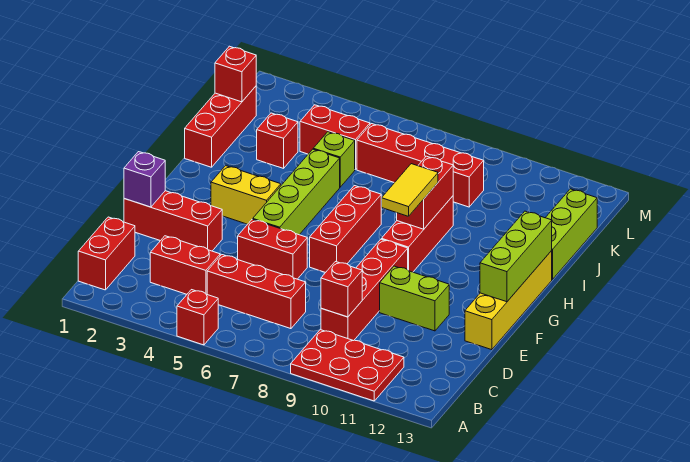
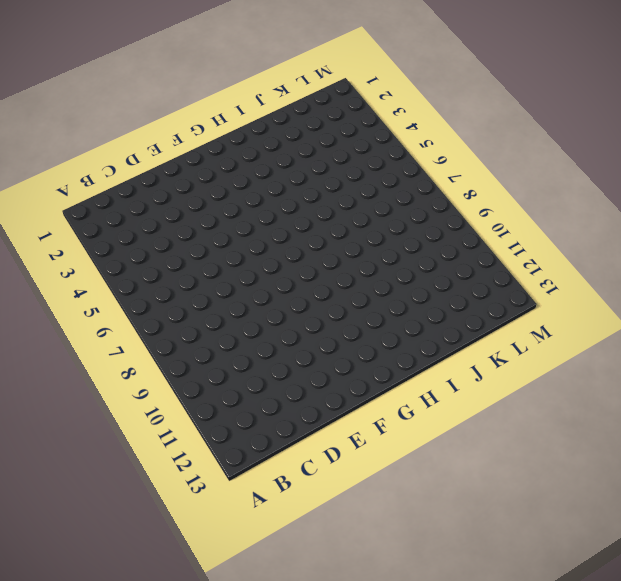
none -> red brick A5 level 1
none -> red plate A9:B11 level 1
none -> red brick B1:C1 level 1

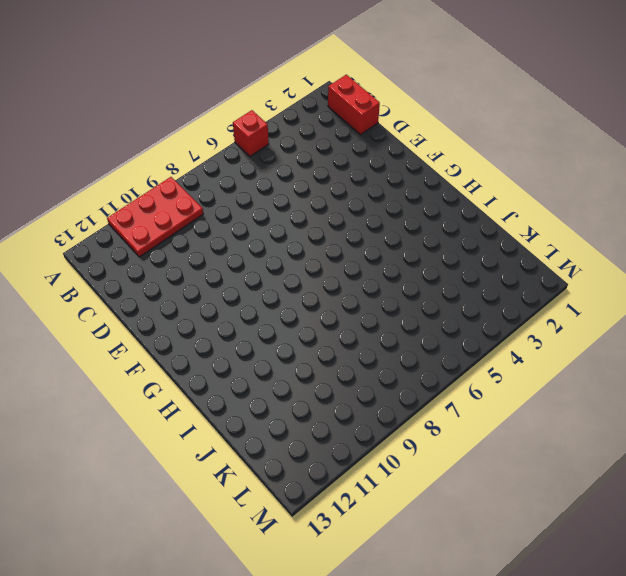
none -> red brick C3:C4 level 1
none -> red brick C5:C7 level 1
none -> red brick C9:F9 level 1

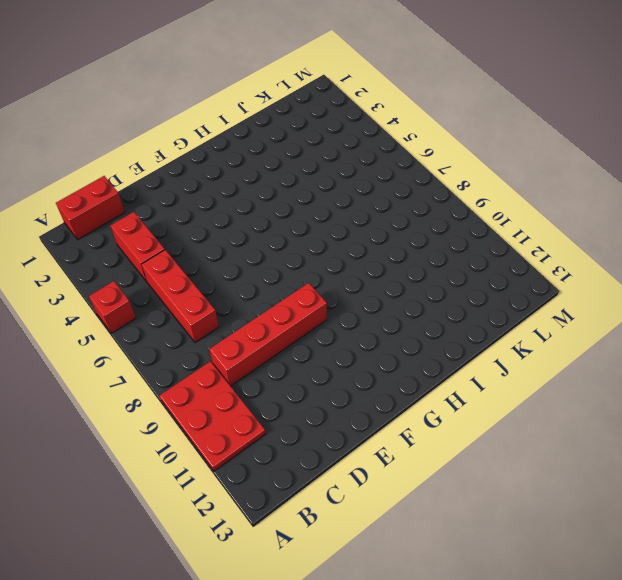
none -> red brick E1:E3 level 1
none -> red brick E5:E6 level 1
none -> lime brick E10:E11 level 1

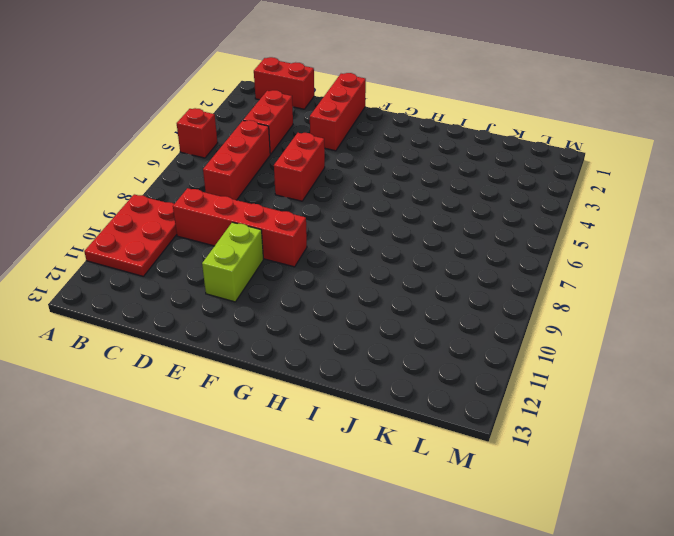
none -> yellow brick E13:H13 level 1
none -> lime brick F5:I5 level 1
none -> red brick F7:H7 level 1

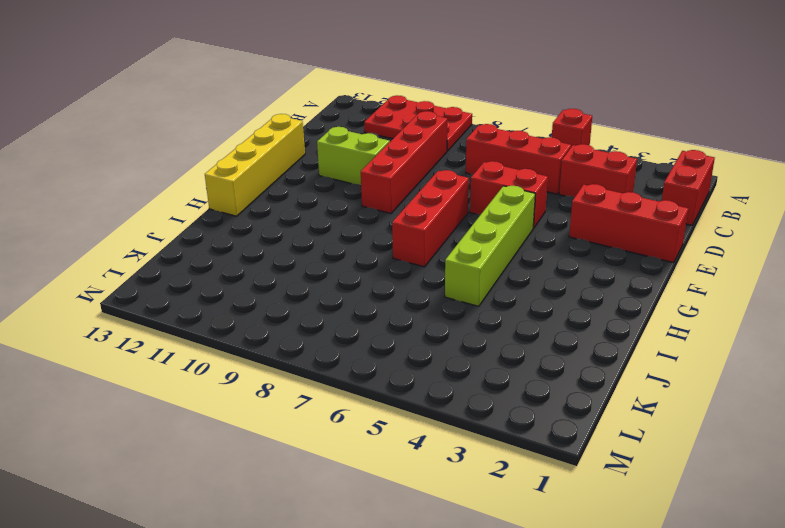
none -> yellow brick G3:G4 level 1
none -> red brick G9:I9 level 1
none -> red brick I1:K1 level 1

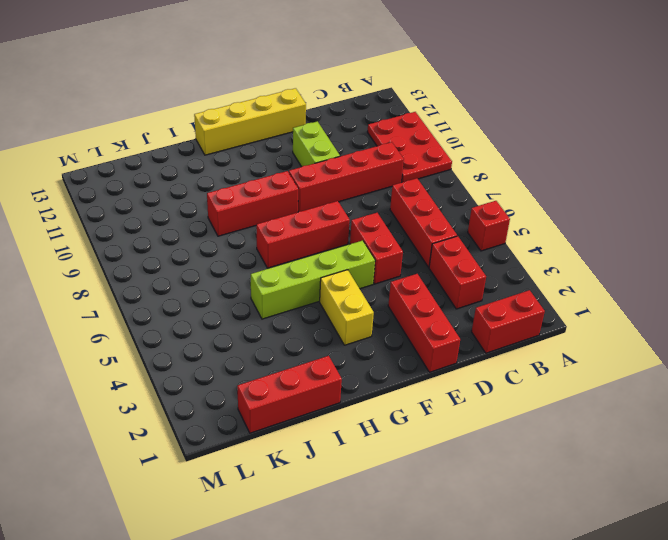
none -> lime brick I13:K13 level 1
none -> red brick J3 level 1
none -> lime brick J5 level 1

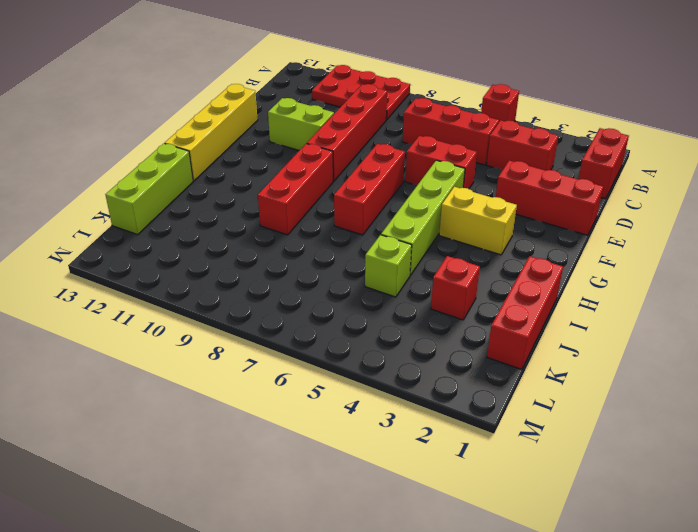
none -> red brick K4:K5 level 1
none -> red brick K6:K9 level 1
none -> red brick C9 level 2

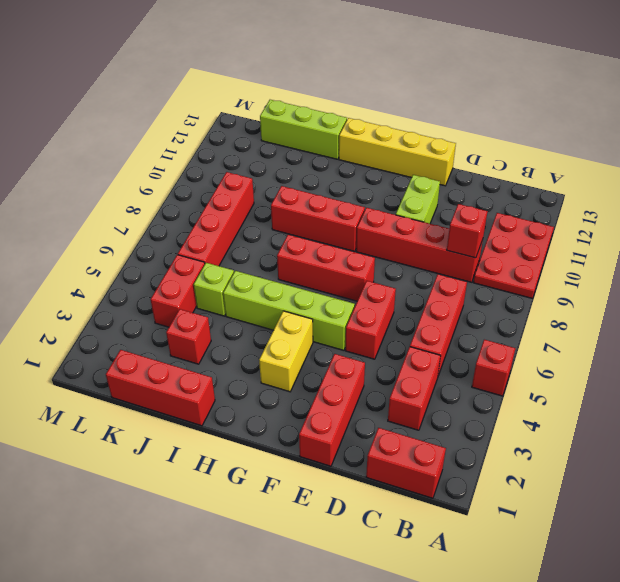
none -> purple brick E1 level 2
none -> lime brick F13:H13 level 2
none -> red brick H9:I9 level 2

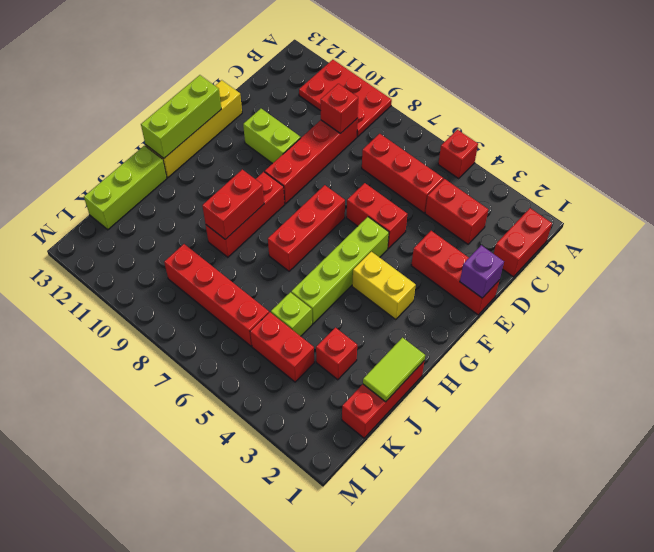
lime tile I1:J1 level 2 -> none
none -> red brick K1 level 2
none -> yellow tile G9:H9 level 3

